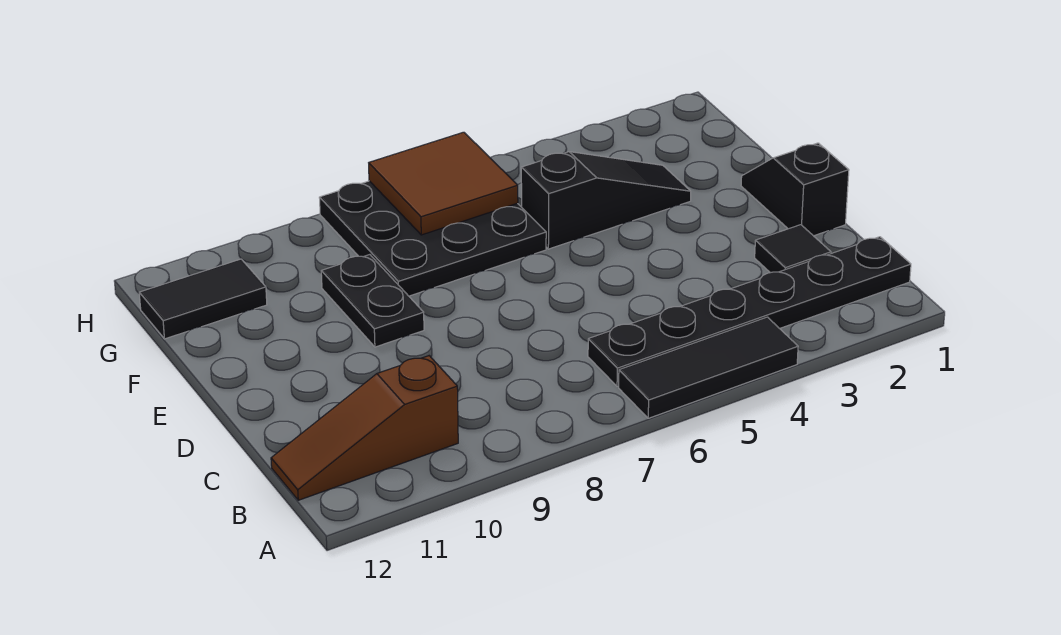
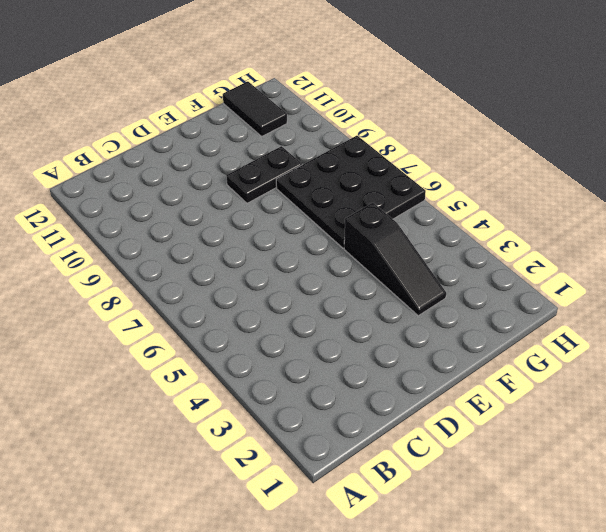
none -> black tile A4:A6 level 1
none -> black plate B1:B6 level 1

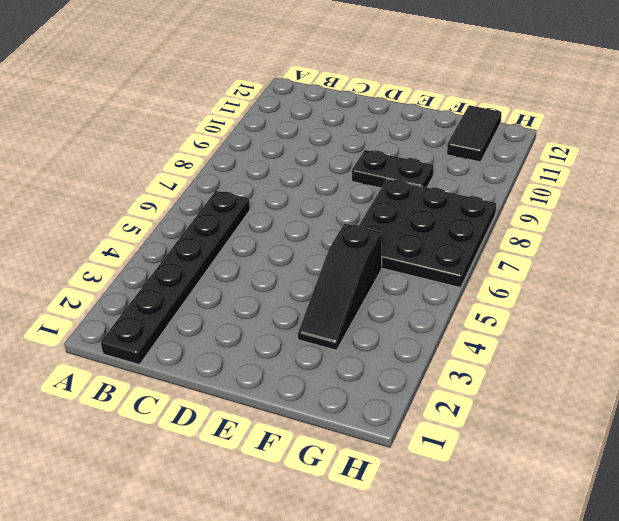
none -> black tile A4:A6 level 1
none -> brown slope B10:B12 level 1 top 10

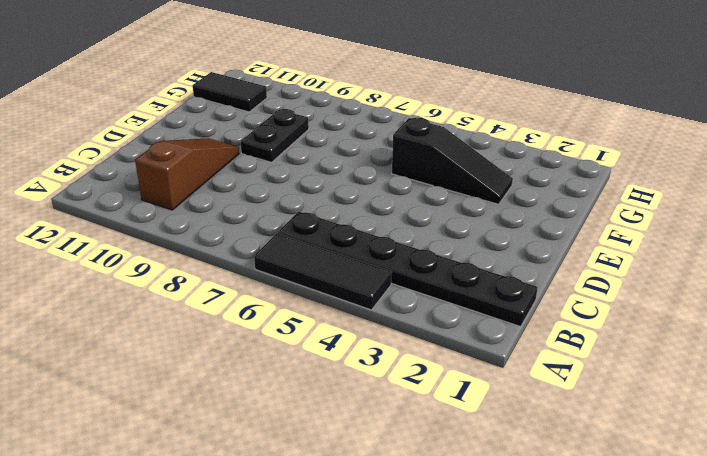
brown slope B10:D10 level 1 top B -> brown slope B10:B12 level 1 top 10
none -> black tile C2 level 1
none -> black slope D1:E1 level 1 top D

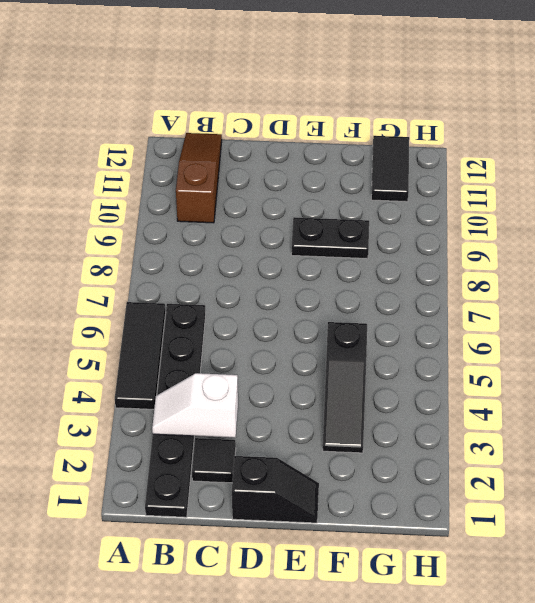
white slope B3:C3 level 2 top C -> none
none -> black plate F6:H8 level 1
none -> brown tile G6:H7 level 2

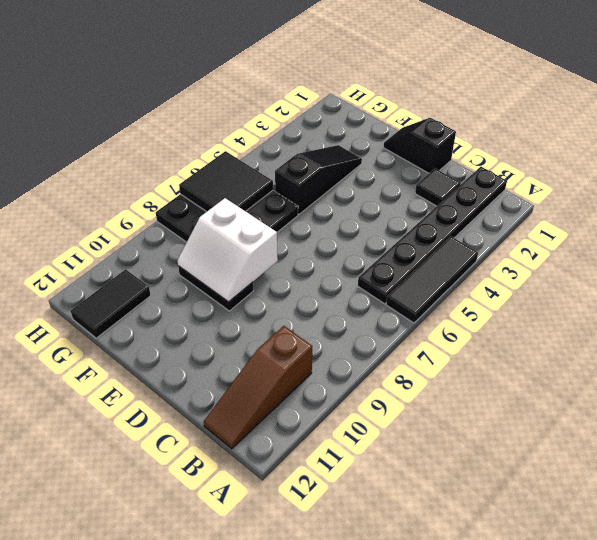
white slope E8:F9 level 2 top 8 -> none
black tile G6:H7 level 2 -> brown tile G6:H7 level 2

